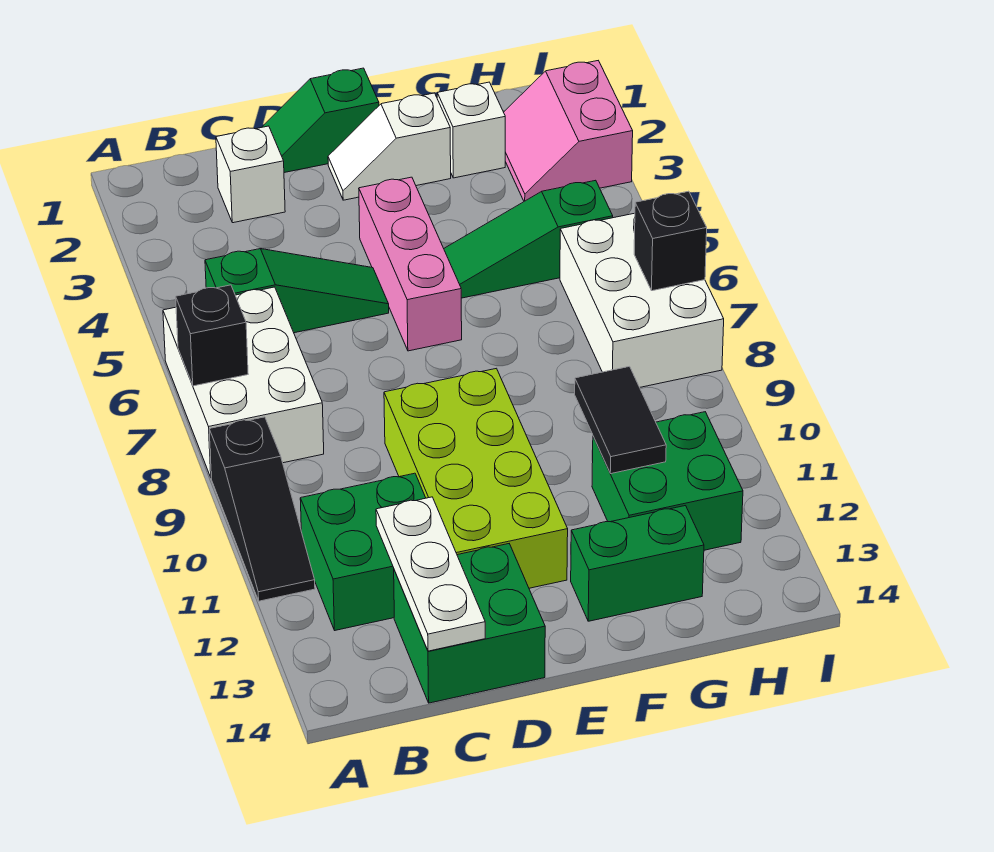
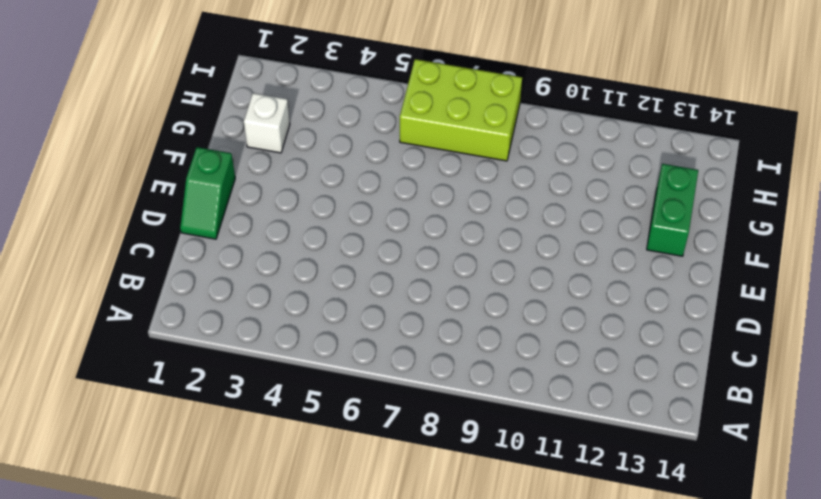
lime brick H6:I8 level 1 -> white brick H6:I8 level 1
none -> white brick A6:B8 level 1
none -> black slope A9:A11 level 1 top 9
none -> green slope B5:D5 level 1 top B

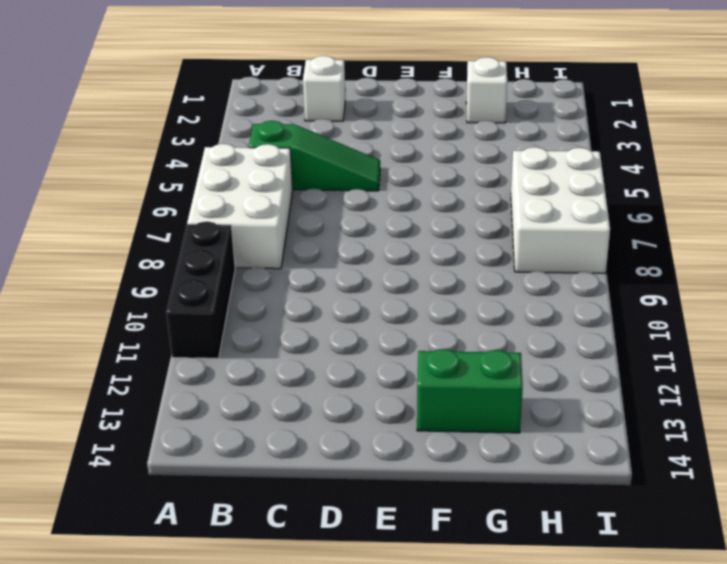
black brick A9:A11 level 1 -> black slope A9:A11 level 1 top 9
none -> green brick B11:C12 level 1
none -> green brick C13:D14 level 1
none -> green slope D1:E1 level 1 top E

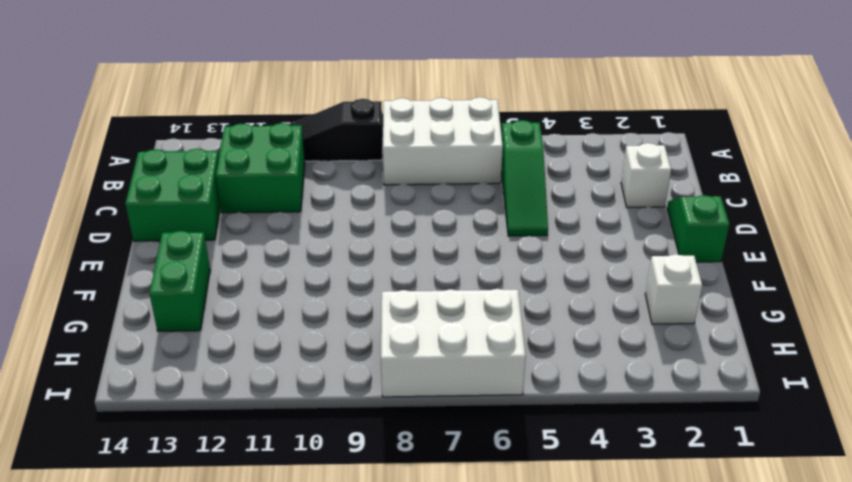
none -> lime brick D9:E12 level 1
none -> white slope E2:F2 level 1 top F
none -> pink brick E4:E6 level 1

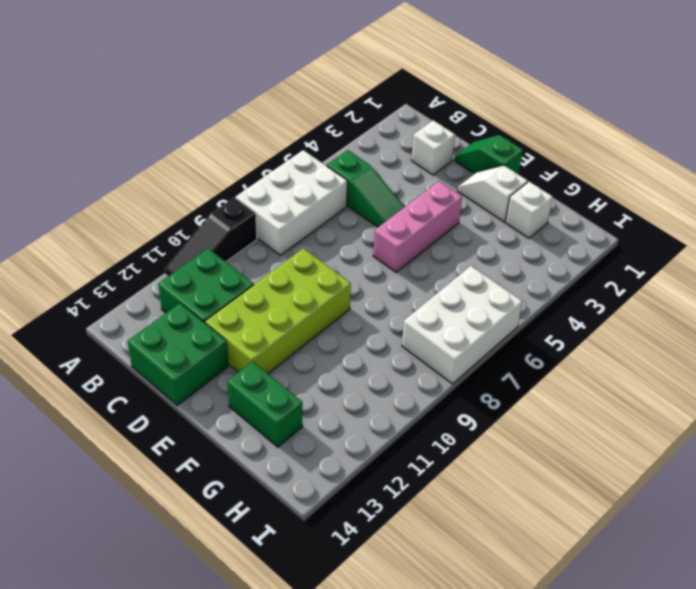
none -> green slope F5:H5 level 1 top H
none -> green brick G11:H12 level 1
none -> pink slope H2:I3 level 1 top I

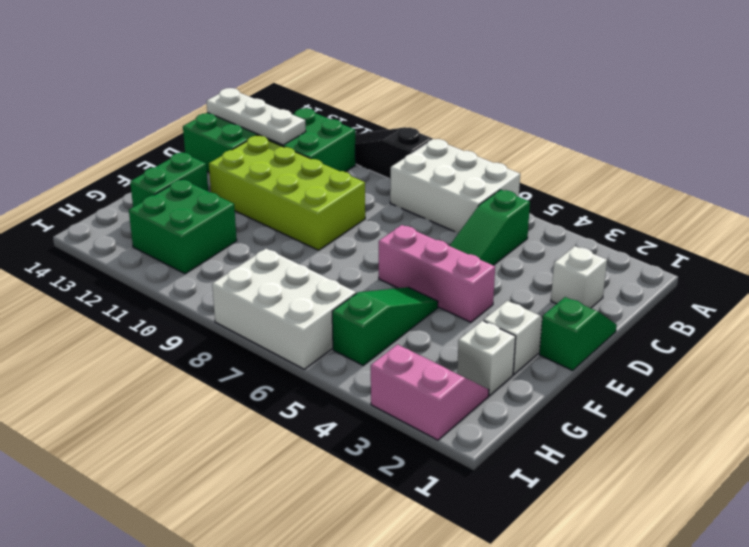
none -> black brick A7 level 2
none -> black tile G10:G11 level 2
none -> black brick I7 level 2

